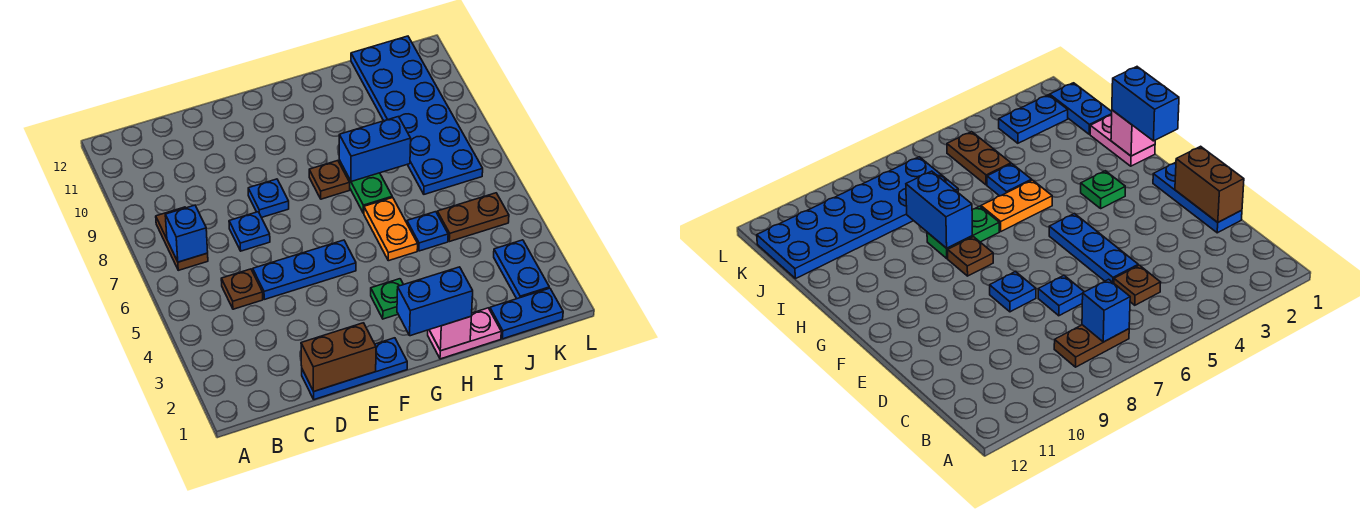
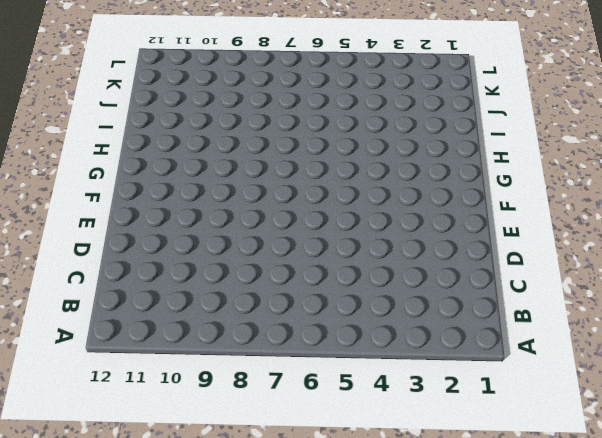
none -> brown plate B7:B8 level 1
none -> brown plate C5 level 1
none -> blue plate D1:F1 level 1

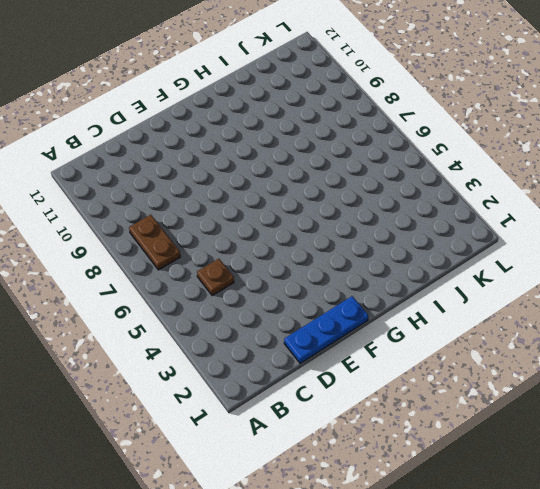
none -> blue plate D5:F5 level 1
none -> blue plate D7 level 1
none -> blue plate E8 level 1

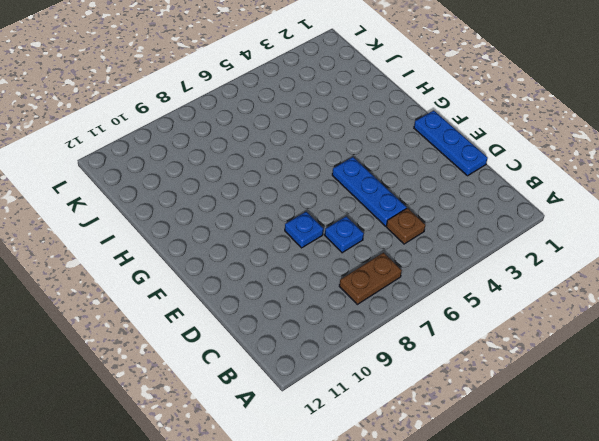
none -> green plate G3 level 1
none -> brown plate G8 level 1
none -> pink plate H1:I1 level 1

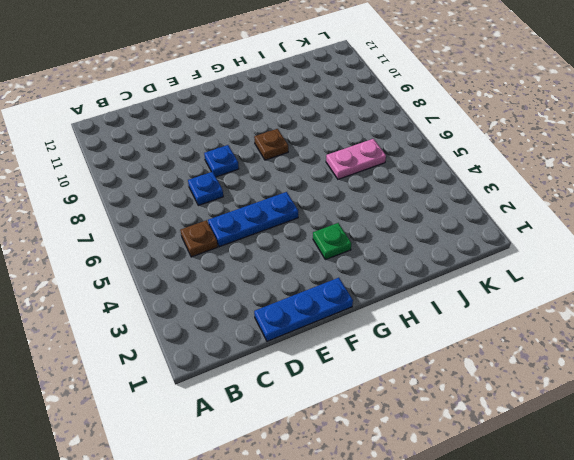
pink plate I6:J6 level 1 -> pink plate H1:I1 level 1
none -> brown plate B7:B8 level 1
none -> orange plate H5:H6 level 1
none -> green plate H7:H8 level 1

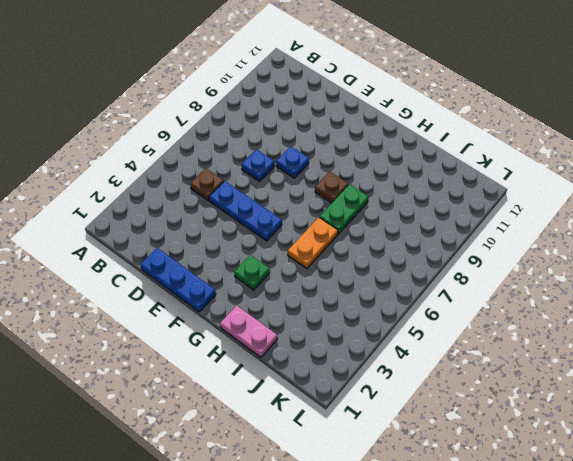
none -> brown plate B7:B8 level 1
none -> blue plate I5 level 1
none -> blue plate J1:K1 level 1

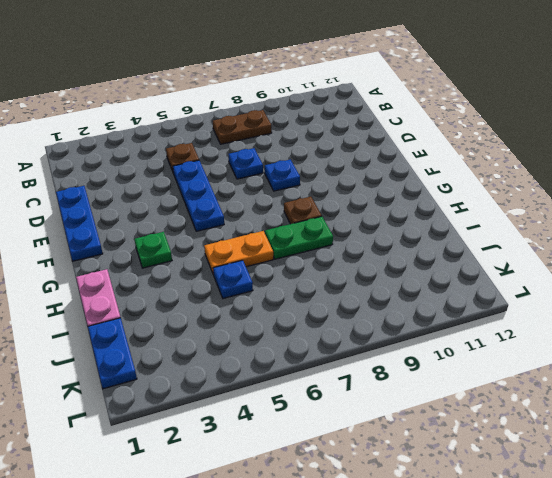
none -> brown plate J5:K5 level 1
none -> blue plate J7:K12 level 1
none -> blue plate K2:K3 level 1

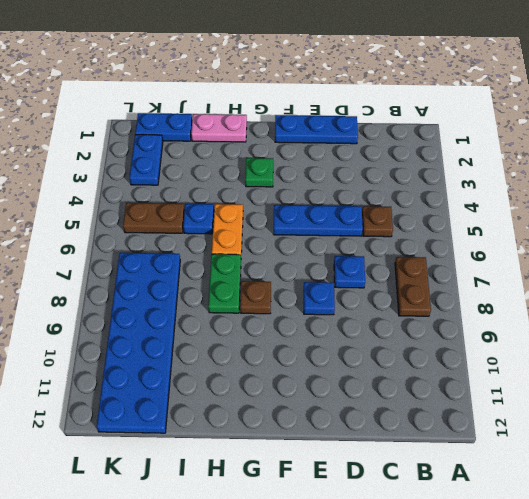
none -> blue brick B7 level 2
none -> brown brick D1:E1 level 2
none -> pink brick H1 level 2

